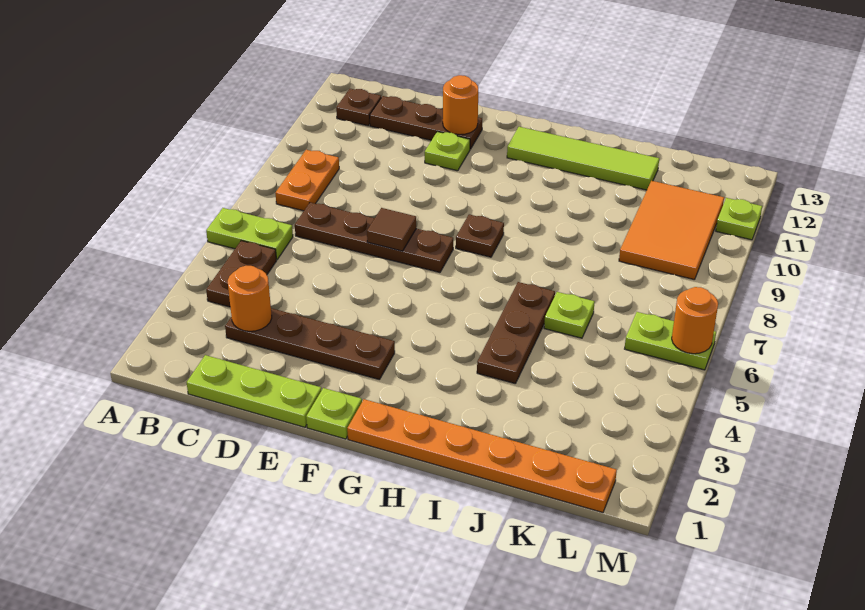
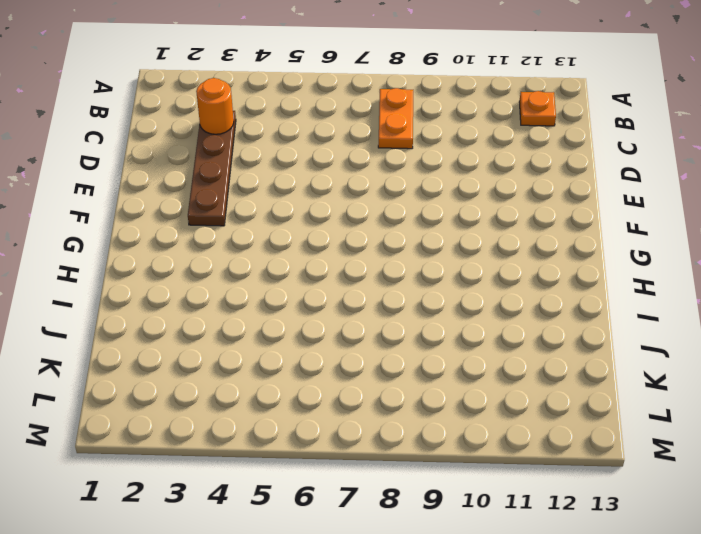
orange plate B8:C8 level 1 -> orange plate B8:B9 level 1
orange plate B12 level 1 -> brown plate B12 level 1
none -> lime plate A6:B6 level 1
none -> brown plate B4:B5 level 1
none -> lime plate C1:E1 level 1

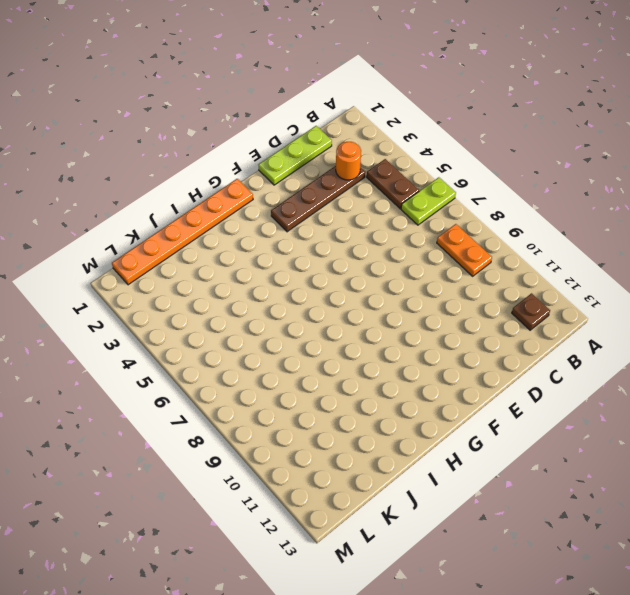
none -> brown plate C7:F7 level 1
none -> brown plate C12:E12 level 1
none -> lime plate E11 level 1

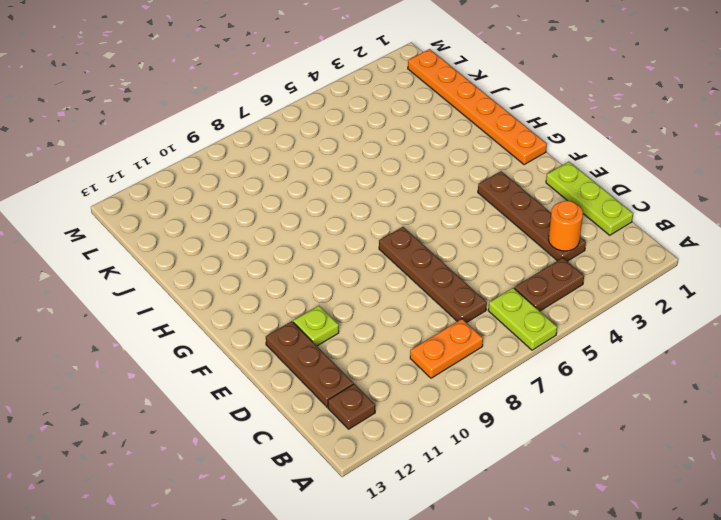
none -> lime plate F1 level 1
none -> brown plate G8 level 1
none -> lime tile G12:J12 level 1

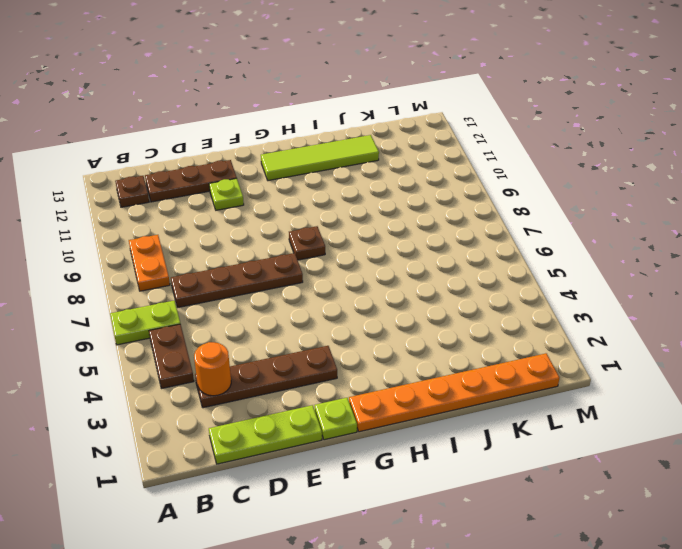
none -> brown plate I4:I6 level 1
none -> lime plate J6 level 1
none -> orange tile K9:L11 level 1

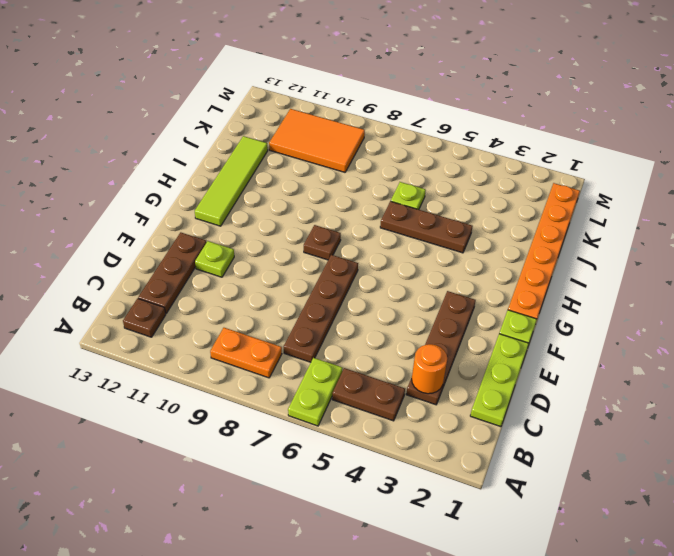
none -> lime plate L6:M6 level 1
none -> lime plate M11 level 1
none -> brown tile E7 level 2

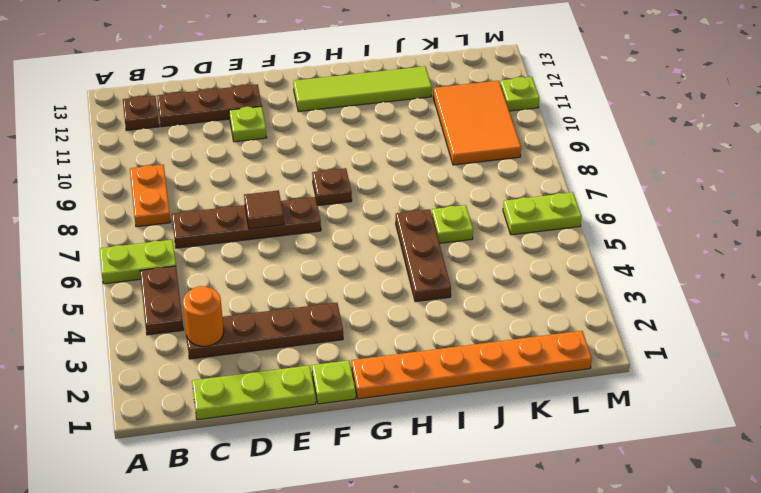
none -> orange round brick E12 level 2
none -> orange round brick M6 level 2

